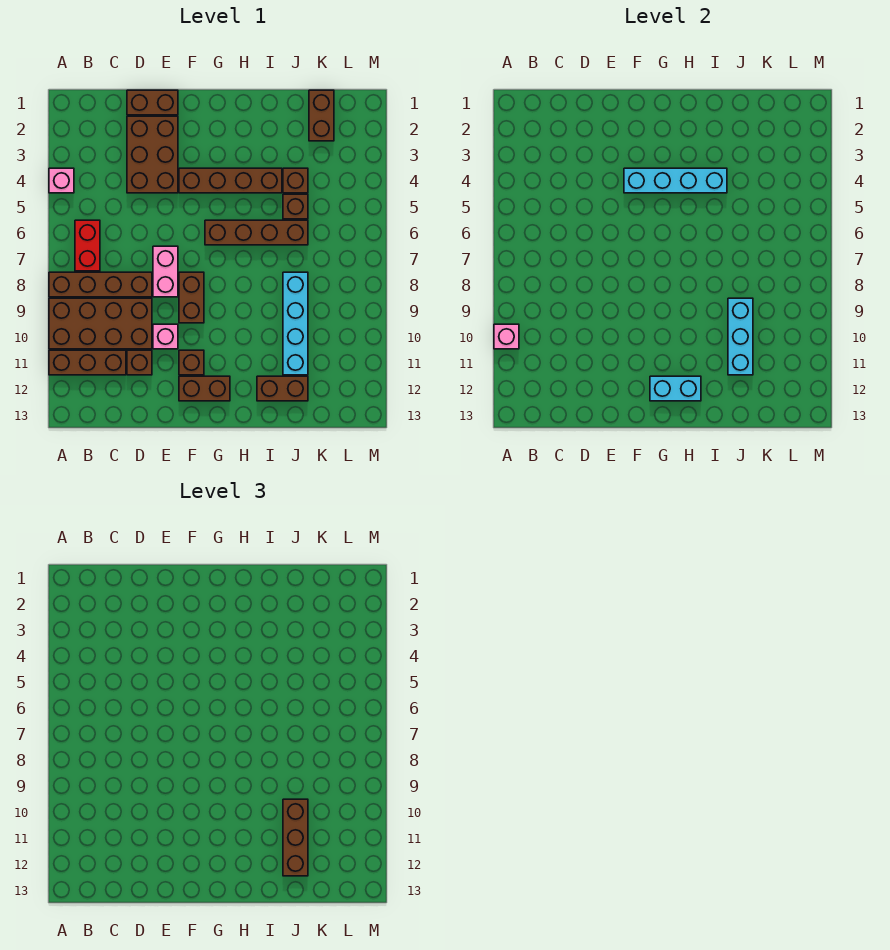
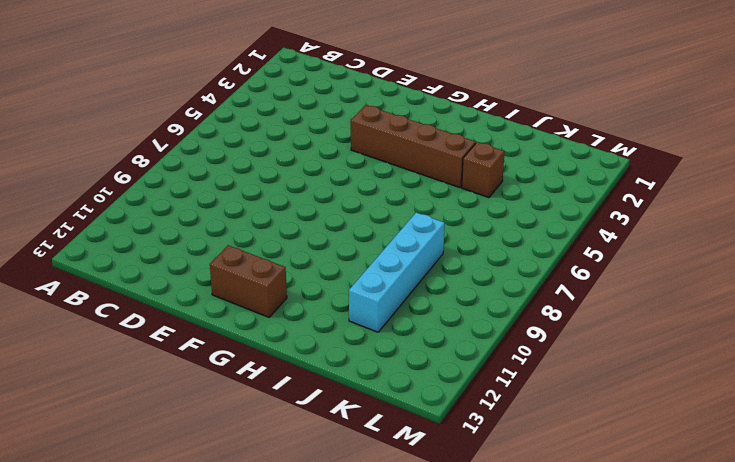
none -> pink brick A4 level 1
none -> brown brick A8:D8 level 1
none -> brown brick A9:D10 level 1

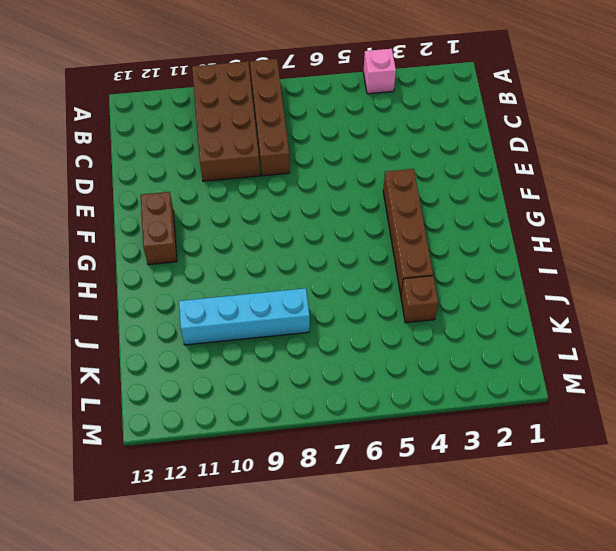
none -> brown brick A11:C11 level 1
none -> red brick B6:B7 level 1
none -> brown brick D1:E1 level 1

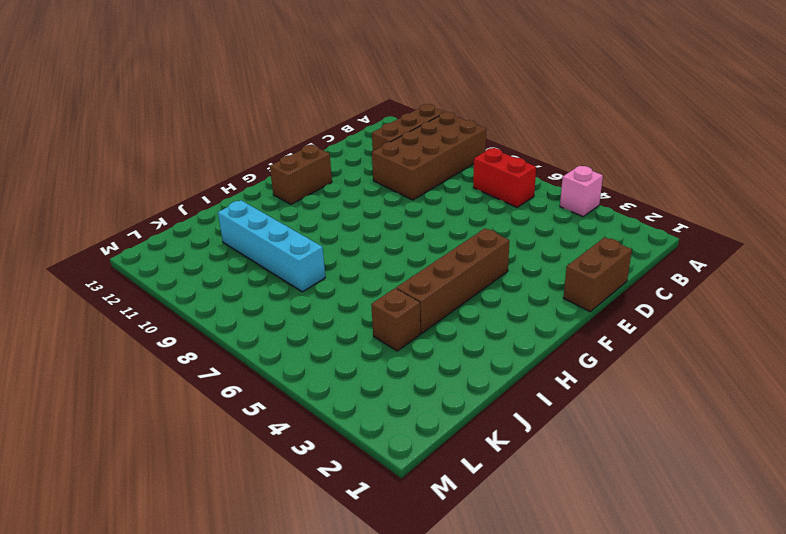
none -> brown brick A8:D8 level 1
none -> brown brick D2:E4 level 1
none -> brown brick D11 level 1

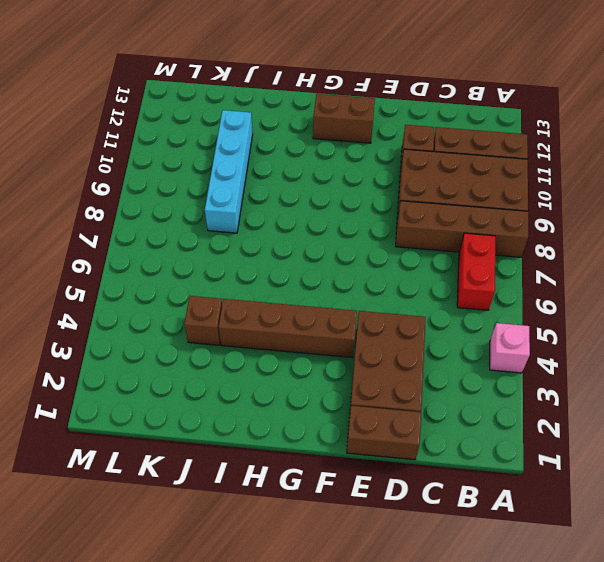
none -> pink brick E7:E8 level 1
none -> pink brick E10 level 1
none -> brown brick F8:F9 level 1

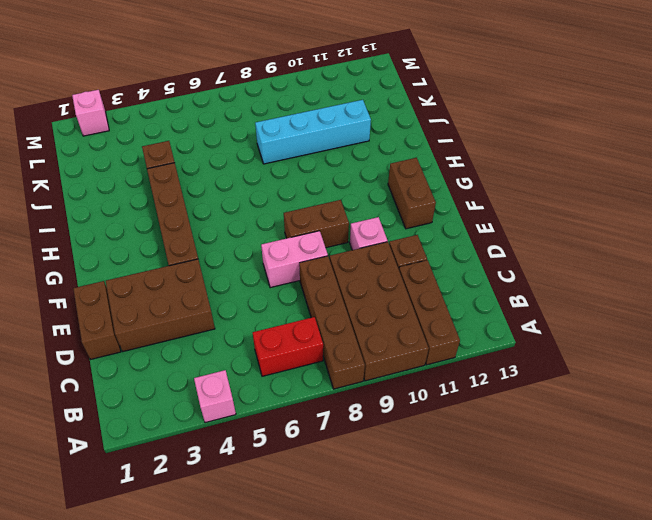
pink brick M2 level 1 -> pink brick A10 level 2
none -> brown brick F11 level 1
none -> brown brick G6:J6 level 1
none -> brown brick I12:J12 level 1

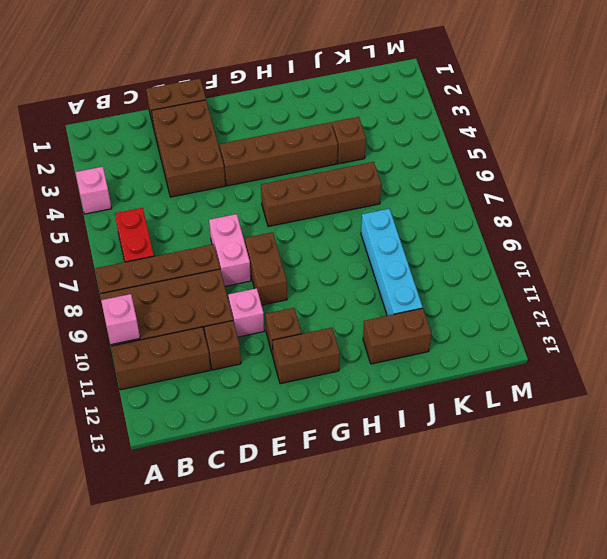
none -> brown brick J5 level 1
none -> brown brick K1:K2 level 1
none -> cyan brick F4:I4 level 2

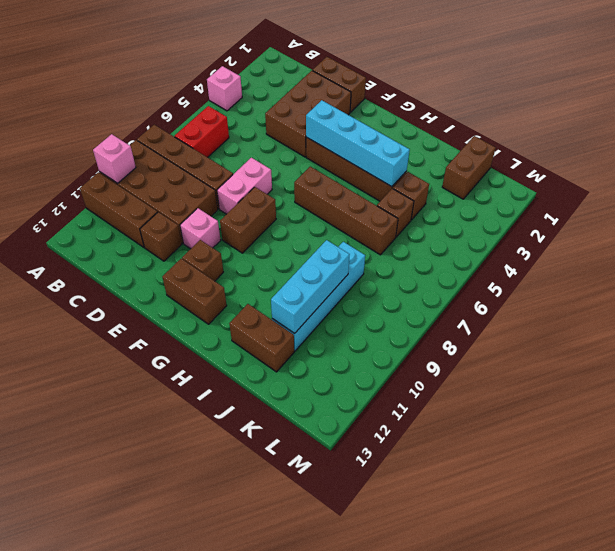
none -> cyan brick G12:H12 level 2
none -> brown brick J10:J12 level 3

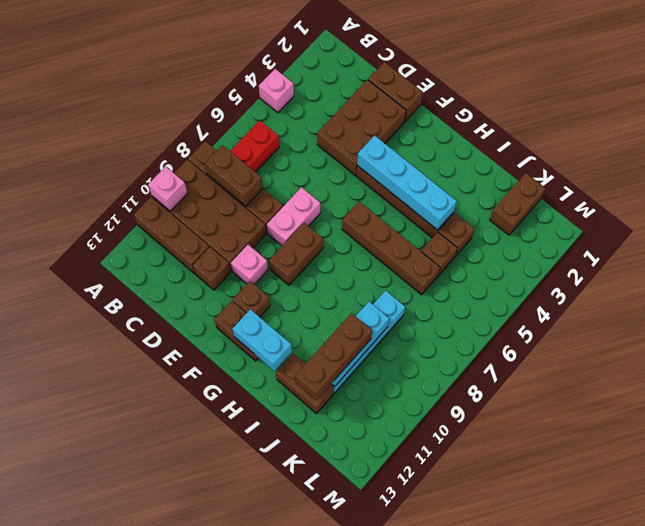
brown brick B8:C8 level 2 -> none

